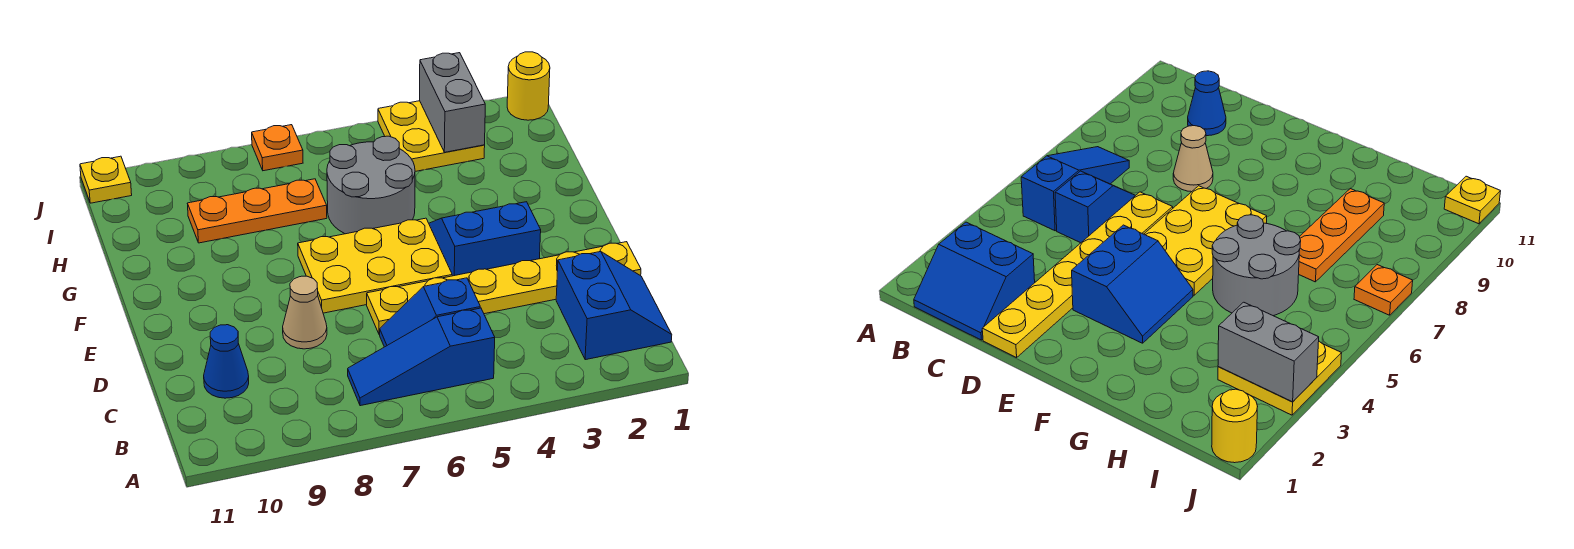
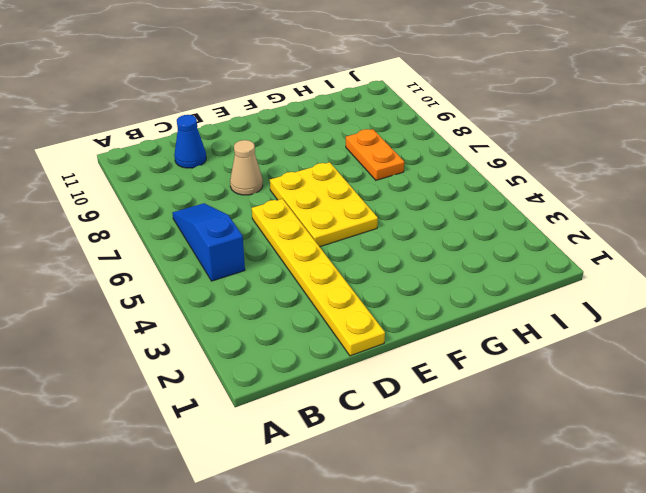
orange plate H7:H8 level 1 -> orange plate H7:H9 level 1
none -> blue slope B1:C2 level 1 top 2
none -> blue slope C5:C6 level 1 top 5
none -> blue slope E3:F4 level 1 top E

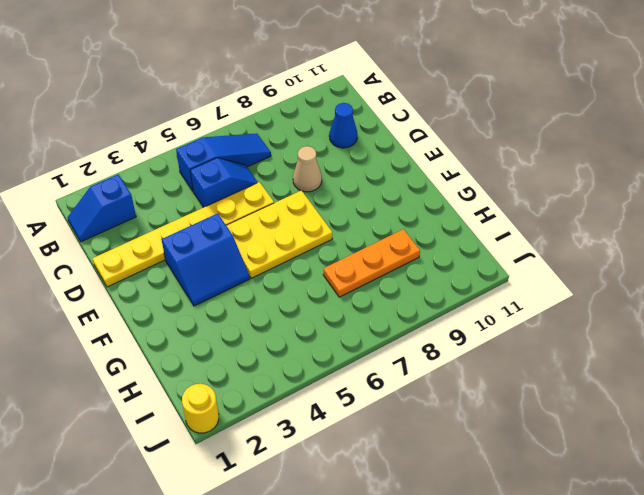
blue slope B1:B2 level 1 top 2 -> blue slope B1:C2 level 1 top 2
none -> grey round brick G5:H6 level 1
none -> yellow plate I3:J4 level 1
none -> orange plate J7 level 1

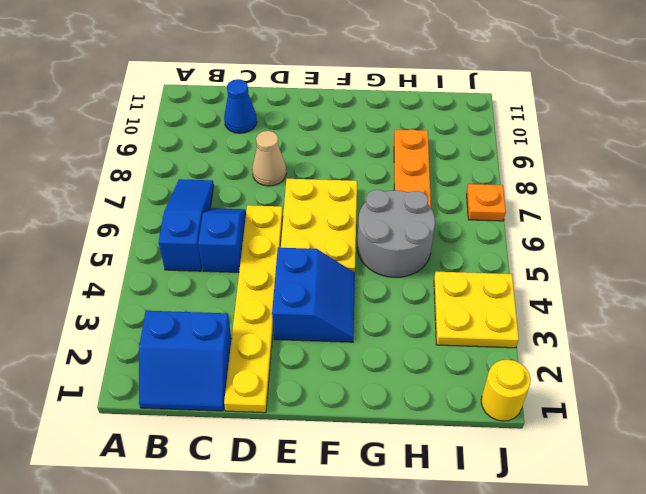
none -> yellow plate J11 level 1
none -> grey brick I3:J3 level 2

